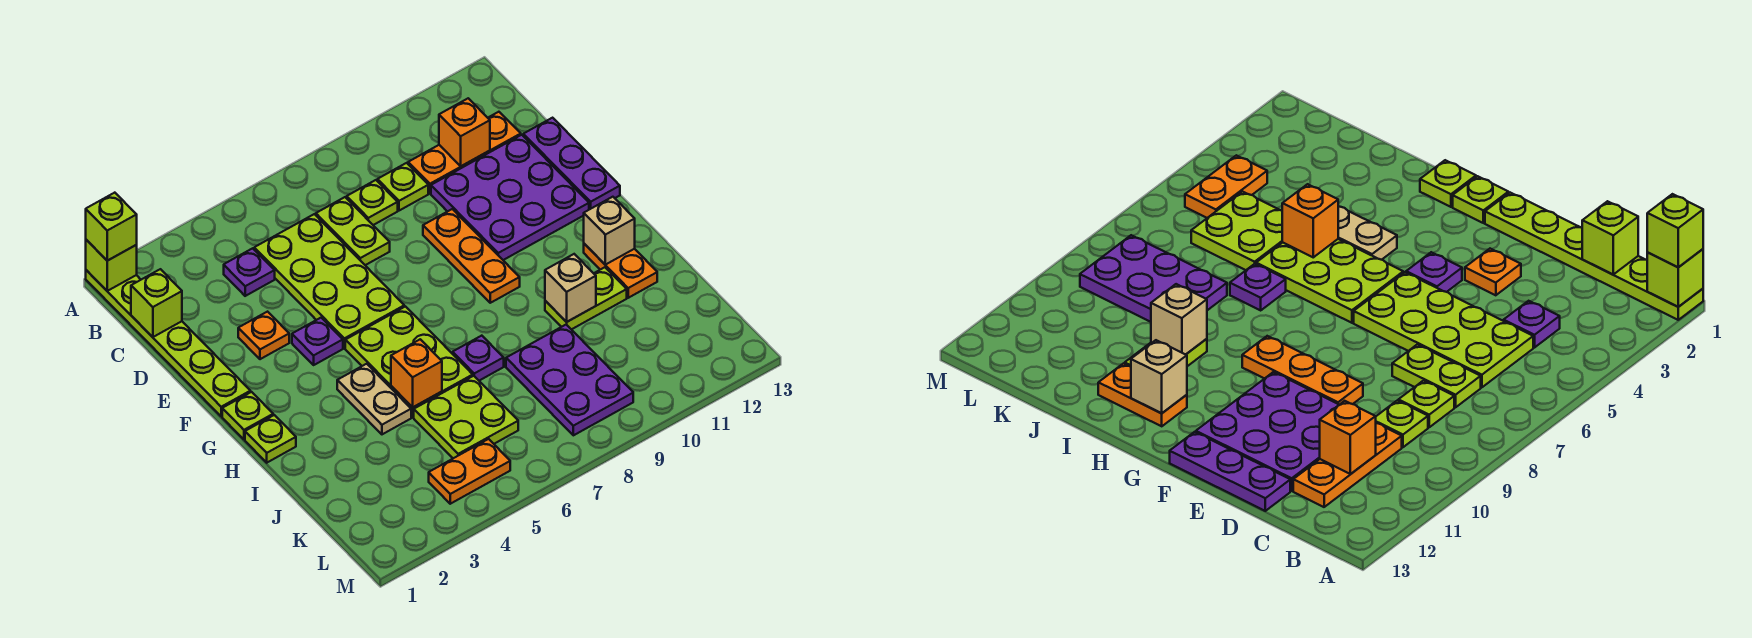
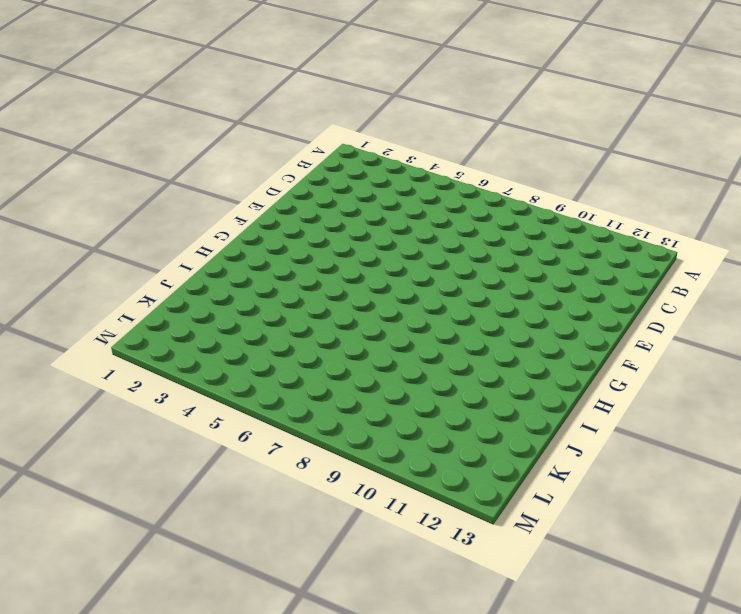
none -> lime plate A1:F1 level 1
none -> purple plate C4 level 1
none -> lime plate C5:F6 level 1

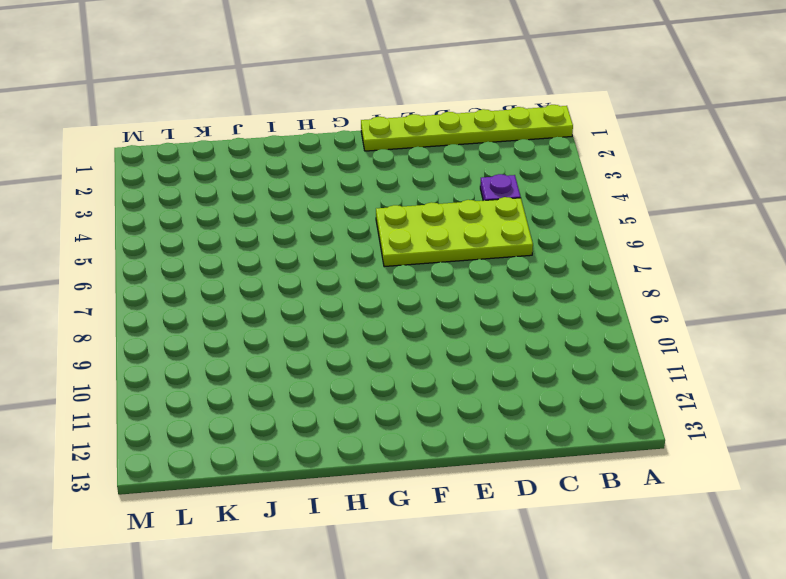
none -> lime plate C7:D7 level 1
none -> lime plate C8 level 1
none -> lime plate C9 level 1

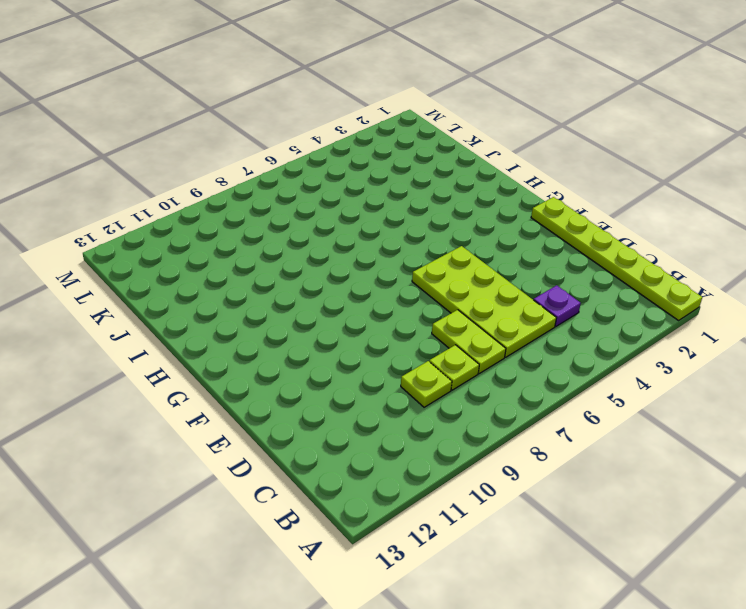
none -> orange plate C10:C12 level 1
none -> purple plate D10:F12 level 1
none -> purple plate D13:F13 level 1

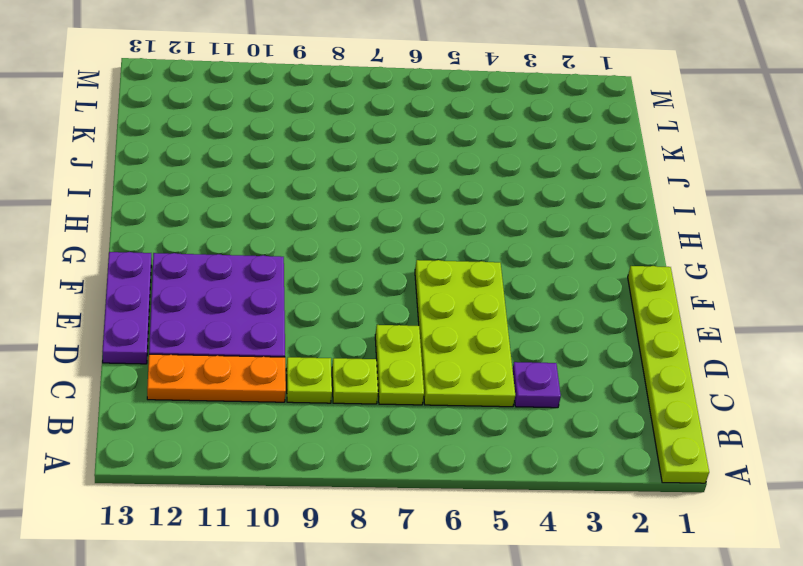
none -> orange plate E3 level 1
none -> orange plate E9:G9 level 1
none -> purple plate F4 level 1

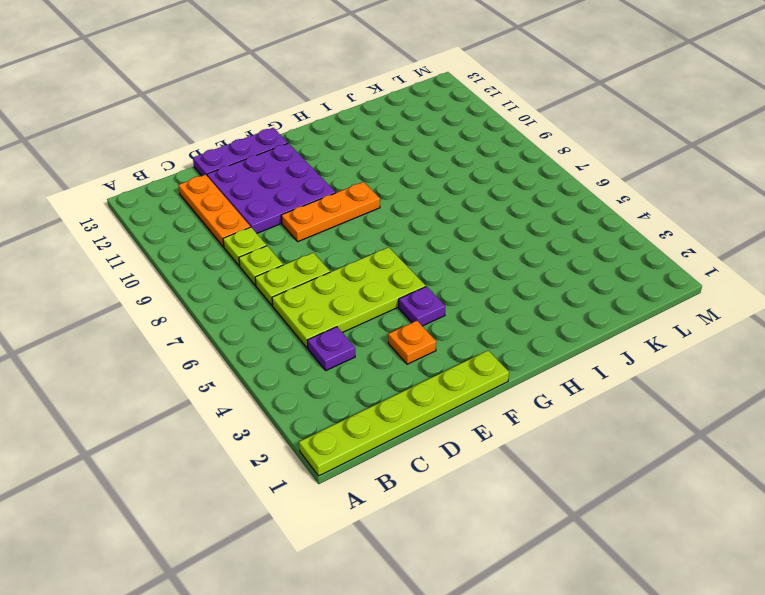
none -> lime plate G1 level 1
none -> lime plate G5:I6 level 1
none -> lime plate H1 level 1

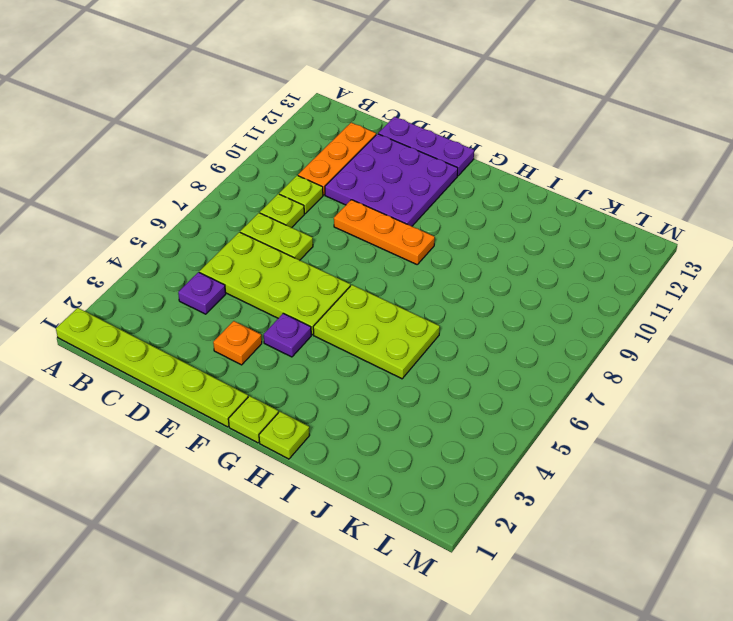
none -> tan plate H4:I4 level 1
none -> orange plate H12:I12 level 1
none -> purple plate I7 level 1

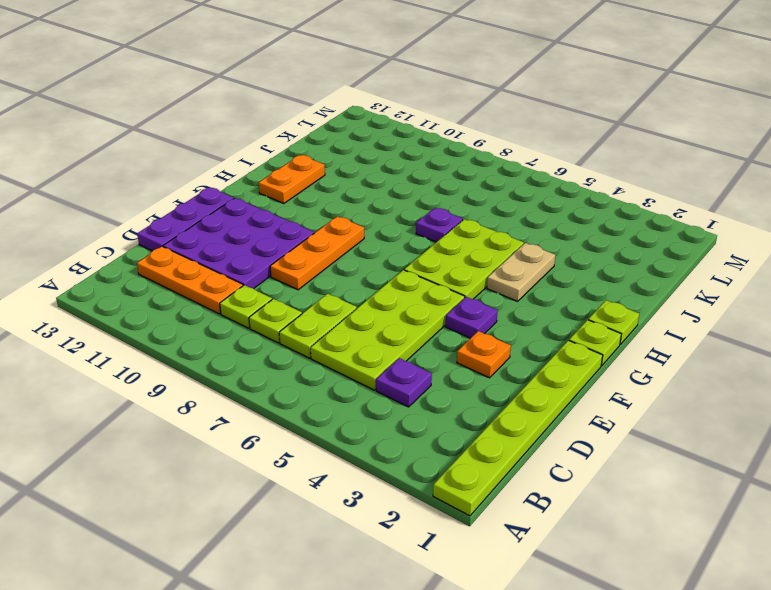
none -> lime plate I10:I11 level 1
none -> lime plate J5:K6 level 1
none -> purple plate J8:L9 level 1

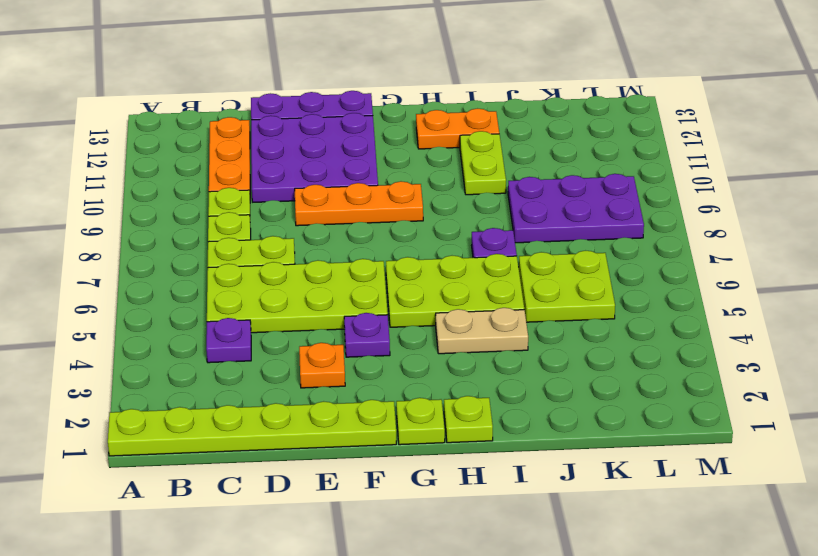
none -> orange plate L4:L5 level 1
none -> lime brick A1 level 2
none -> lime brick C1 level 2

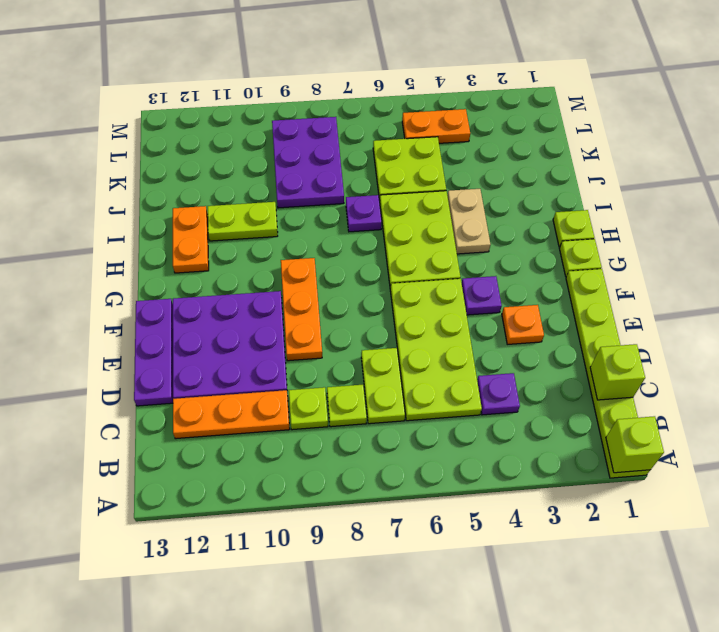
none -> orange brick C11 level 2
none -> tan brick H12 level 2
none -> orange brick I5 level 2

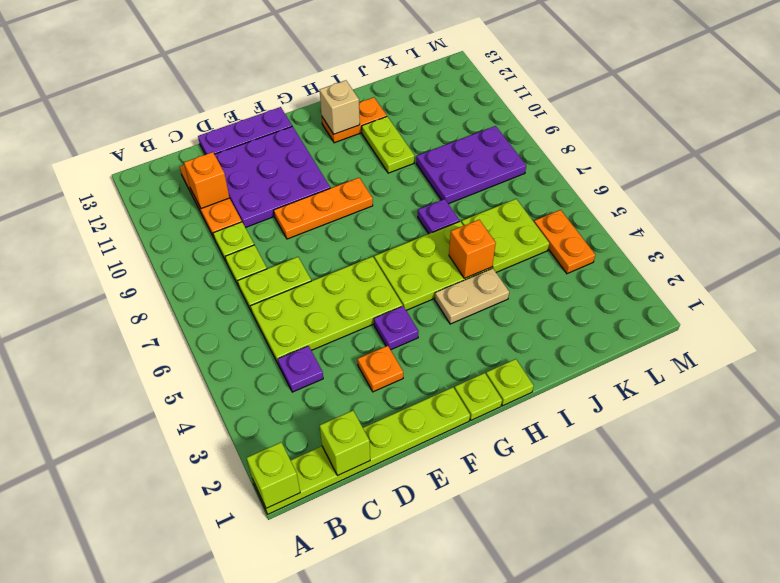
none -> tan brick I10 level 2
none -> lime brick A1 level 3

